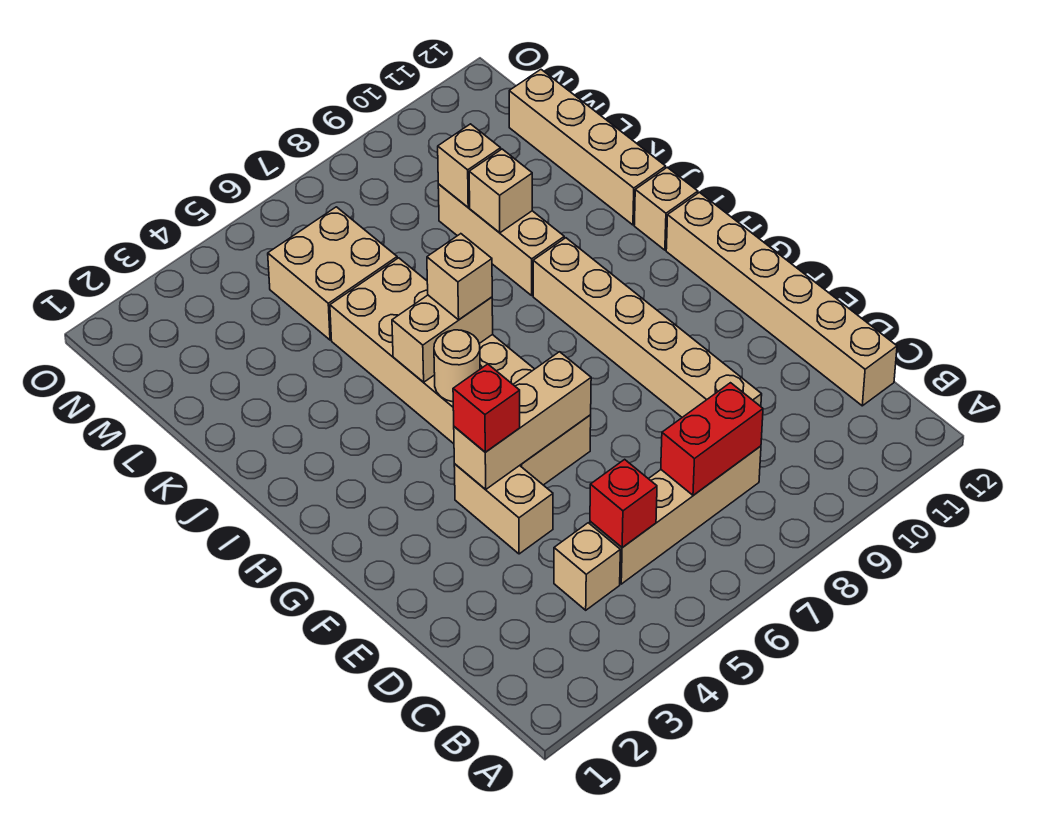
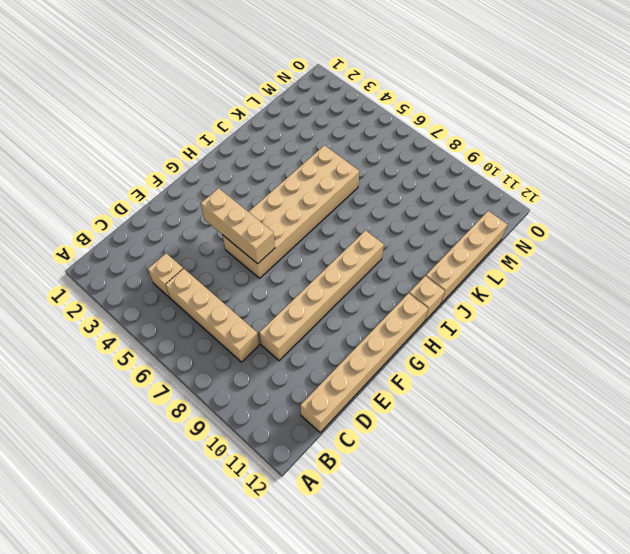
none -> tan brick E4:F4 level 1
none -> tan brick J9:L9 level 1
none -> tan brick L5:M6 level 1

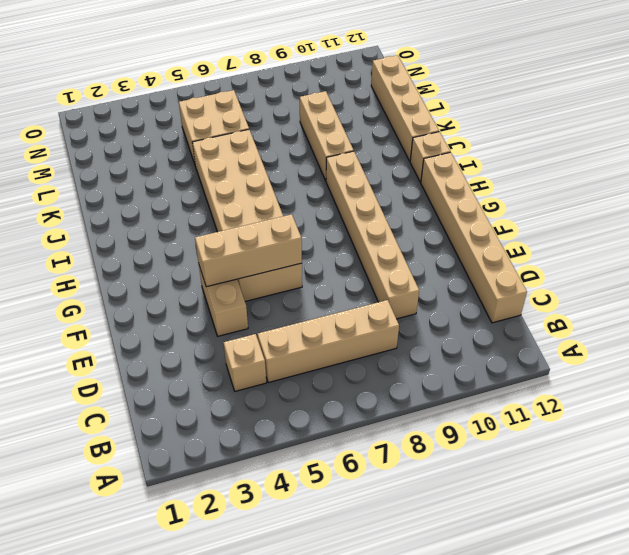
none -> red brick C5 level 2
none -> red brick C7:C8 level 2
none -> tan round brick H5 level 2

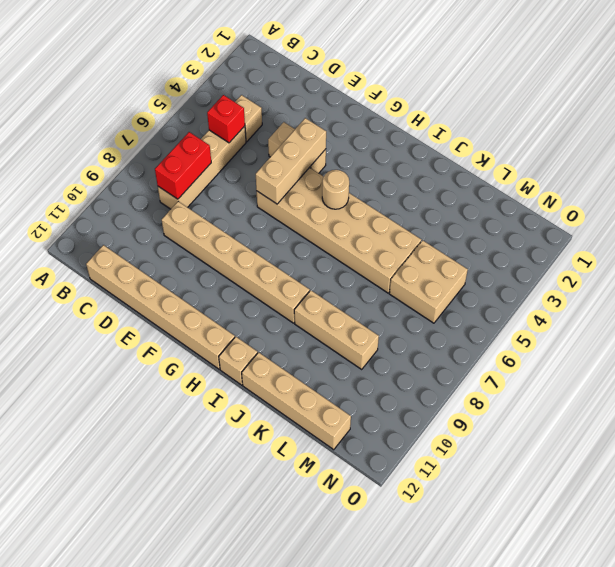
none -> tan brick I5:I6 level 2
none -> tan brick K9 level 2
none -> tan brick L9 level 2

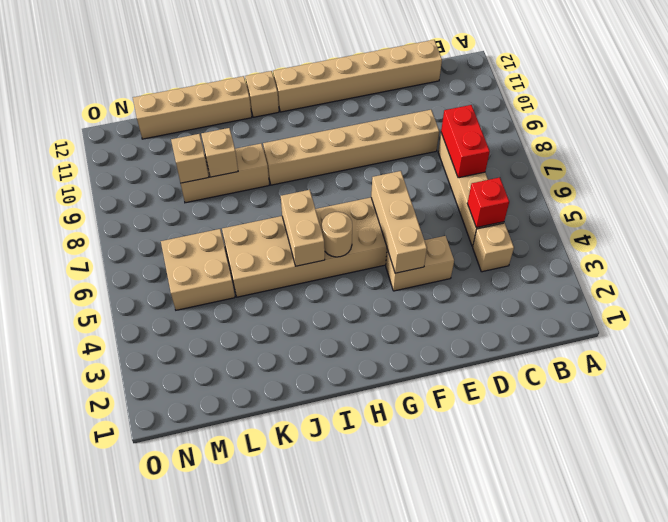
none -> red brick F4 level 3
none -> tan brick I6 level 3

